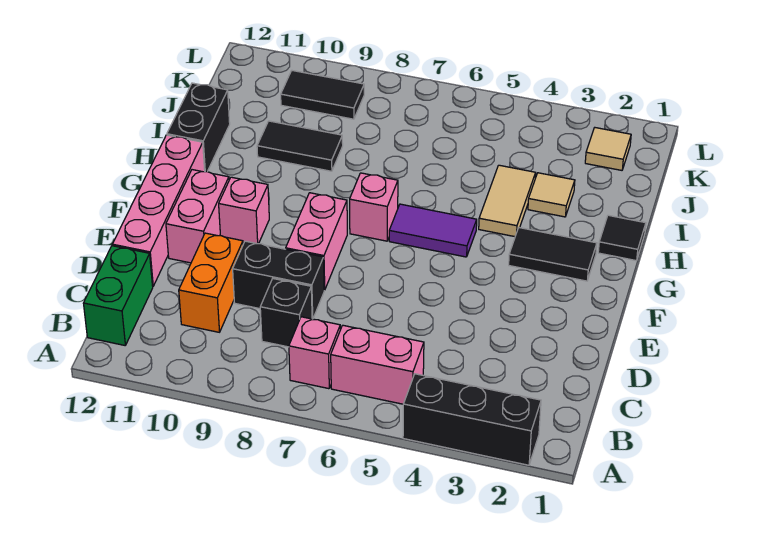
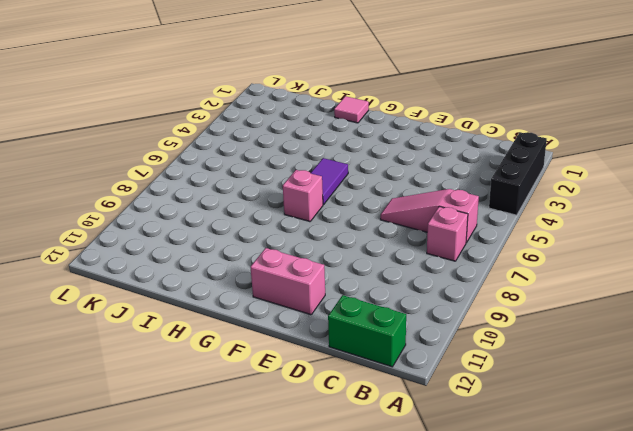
pink slope B6:D6 level 1 top B -> pink brick B5:B6 level 1
pink tile H1 level 1 -> black tile H1 level 1
none -> black brick C8 level 1
none -> orange brick C10:D10 level 1
none -> black brick D8:D9 level 1

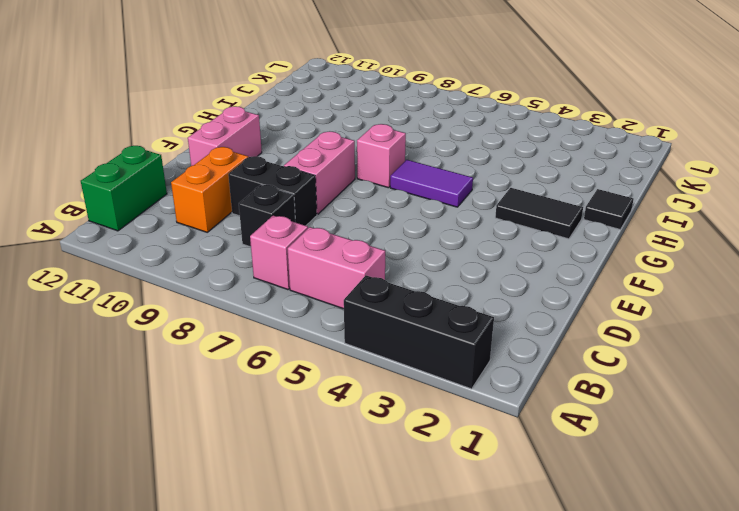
none -> pink brick D12:G12 level 1
none -> pink brick F10 level 1
none -> tan tile H4:I4 level 1

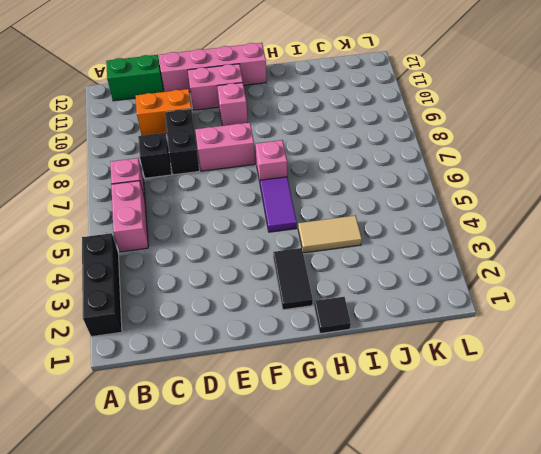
none -> black brick H12:I12 level 1
none -> tan tile I3 level 1
none -> black tile I9:I10 level 1

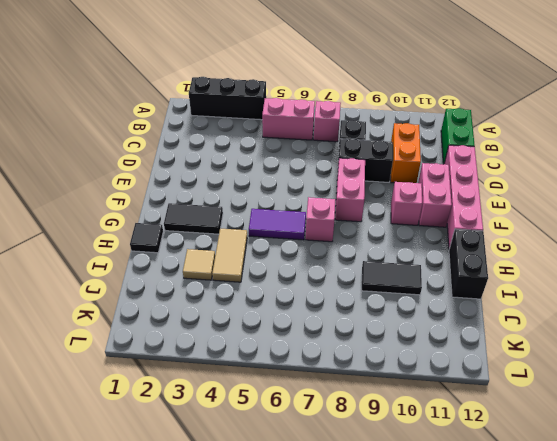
none -> tan tile K2 level 1
none -> black tile K9:K10 level 1

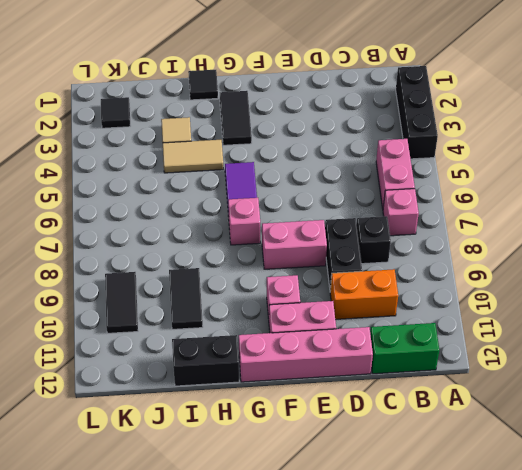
black tile K2 level 1 -> tan tile K2 level 1

